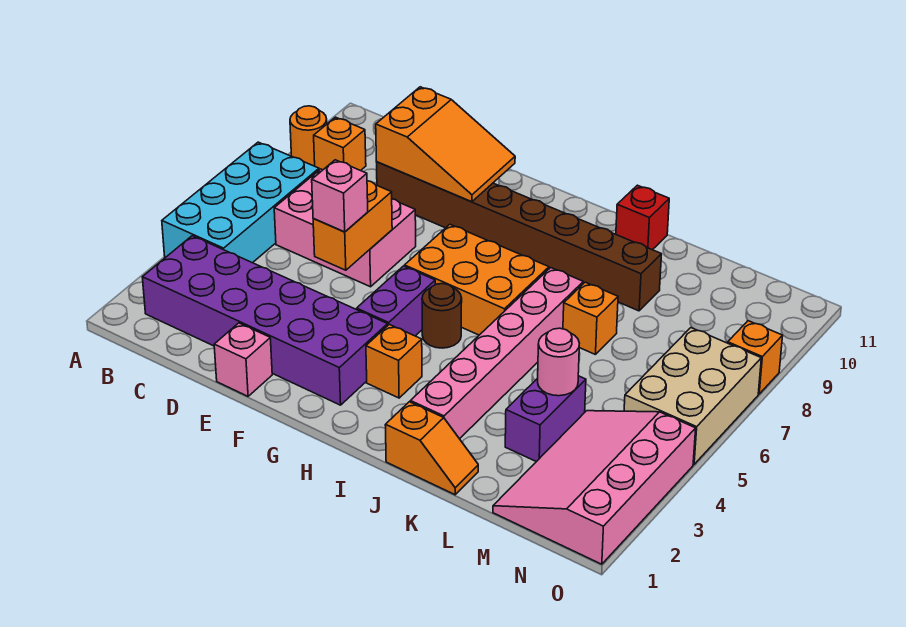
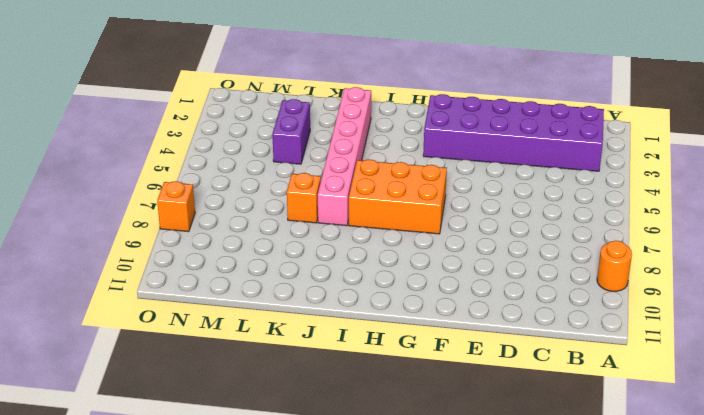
none -> cyan brick A4:B7 level 1
none -> orange brick B9 level 1
none -> pink brick C6:E7 level 1

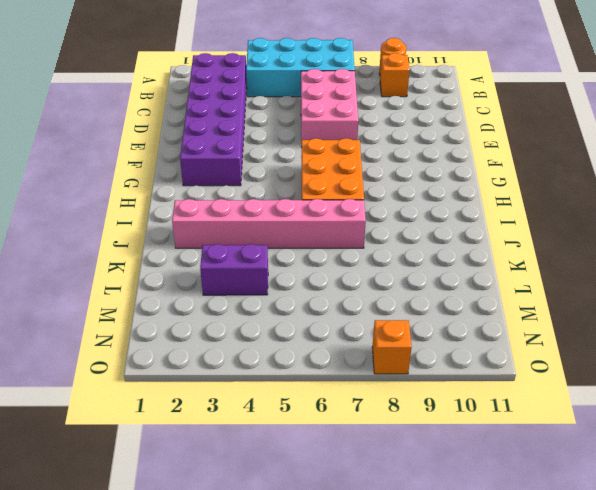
none -> brown brick D9:K9 level 1
none -> pink brick E1 level 1
none -> purple brick G4:G5 level 1

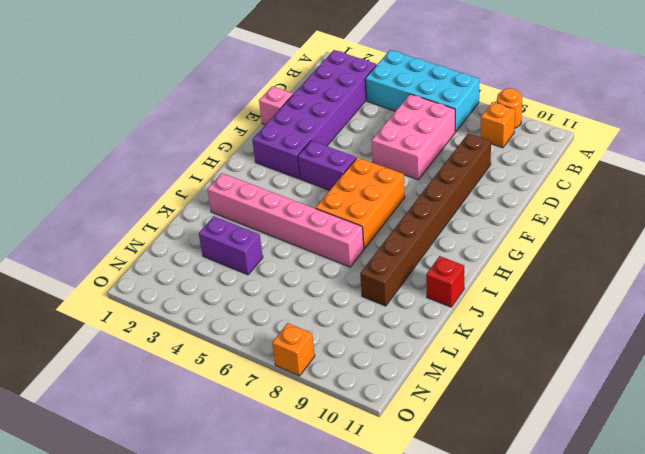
none -> orange brick H3 level 1
none -> brown round brick H5 level 1
none -> orange slope J1:K1 level 1 top J

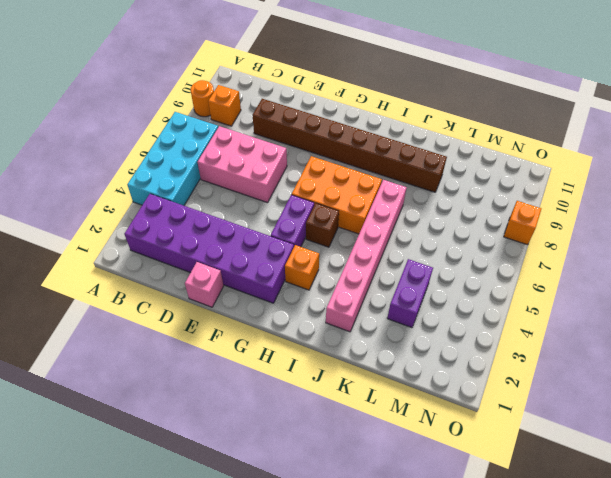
brown brick H5 level 1 -> brown round brick H5 level 1
none -> orange slope J1:K1 level 1 top J
none -> red brick J11 level 1
none -> orange brick K7 level 1

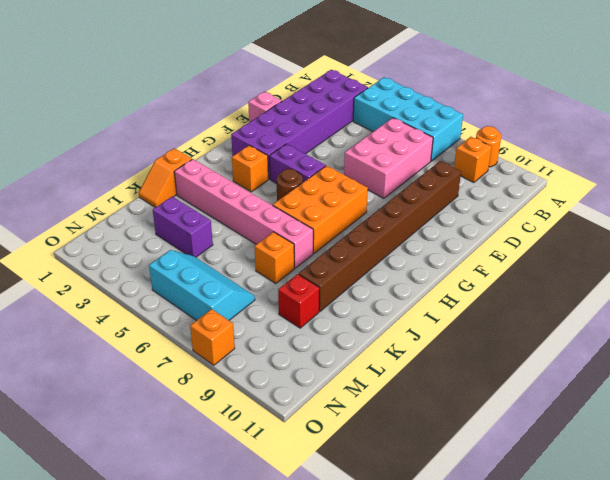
red brick L9 level 1 -> red brick J11 level 1
cyan slope M5:N7 level 1 top N -> tan brick N5:O7 level 1
none -> pink slope M1:O4 level 1 top O
none -> orange slope D9:F10 level 2 top D
none -> orange brick E5:E6 level 2

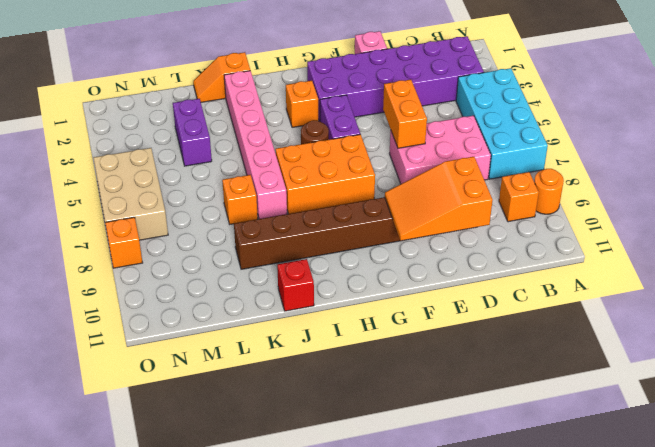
none -> pink slope M1:O4 level 1 top O
none -> pink round brick L4 level 2
none -> pink brick E5 level 3

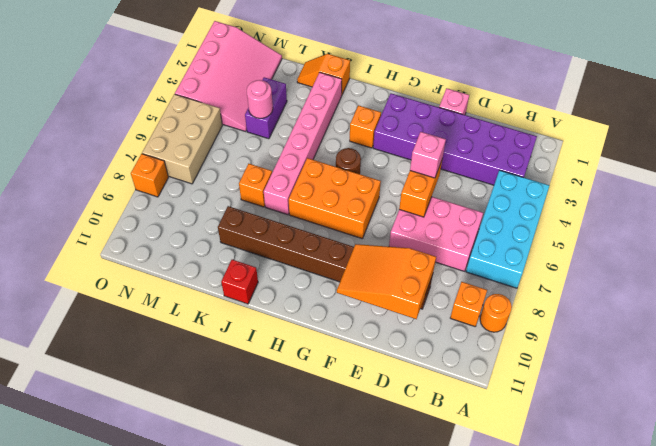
none -> purple brick G4:G5 level 1

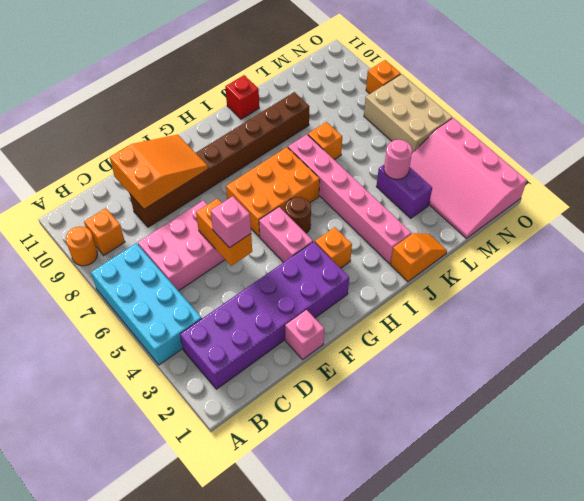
pink brick G4:G5 level 1 -> purple brick G4:G5 level 1

